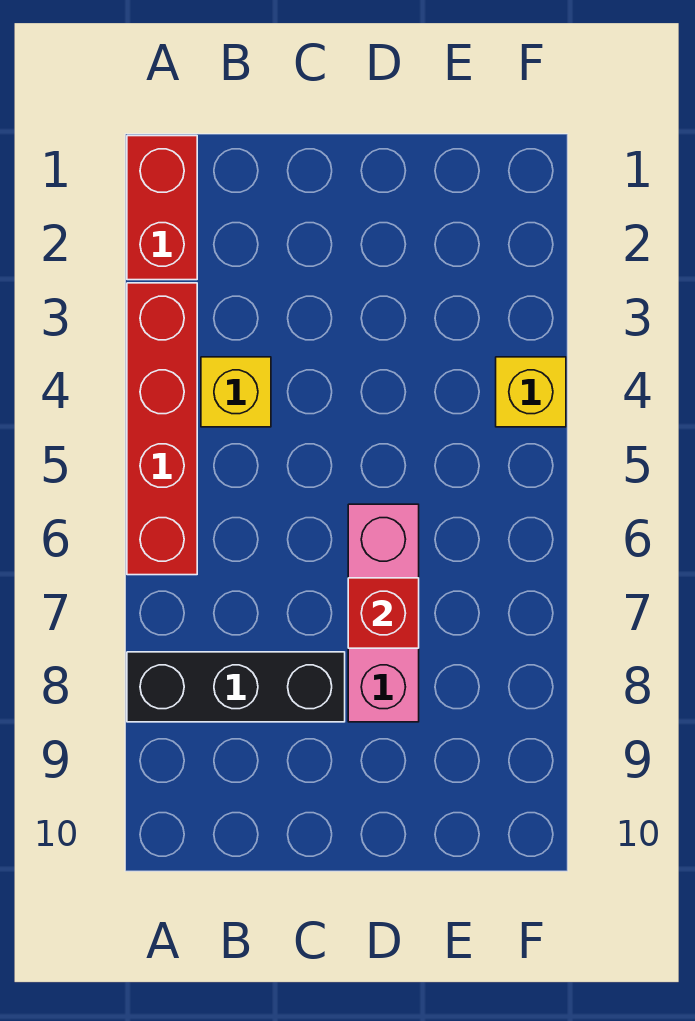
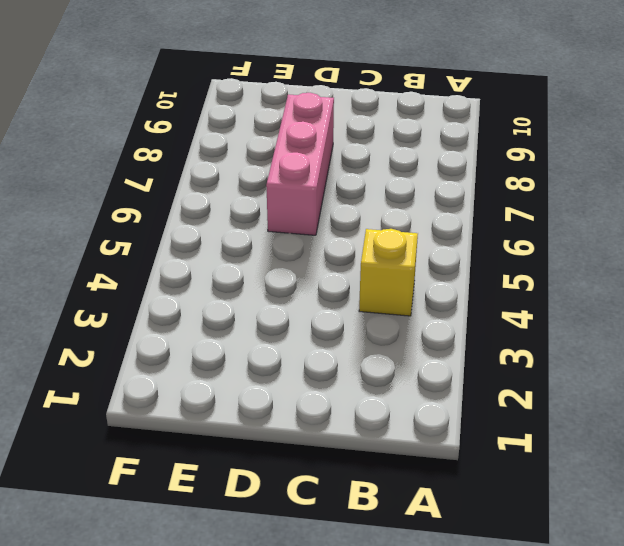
none -> red brick A1:A2 level 1
none -> red brick A3:A6 level 1

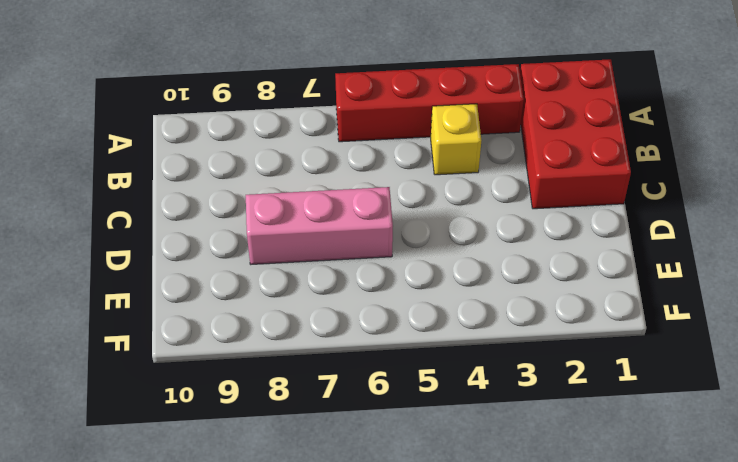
red brick A1:C2 level 1 -> red brick A1:A2 level 1
none -> black brick A8:C8 level 1
none -> yellow brick F4 level 1

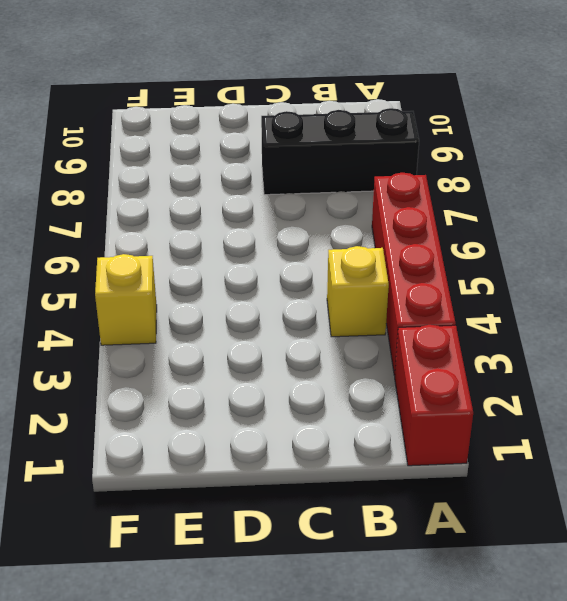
none -> pink brick D6:D8 level 1
none -> red brick D7 level 2

